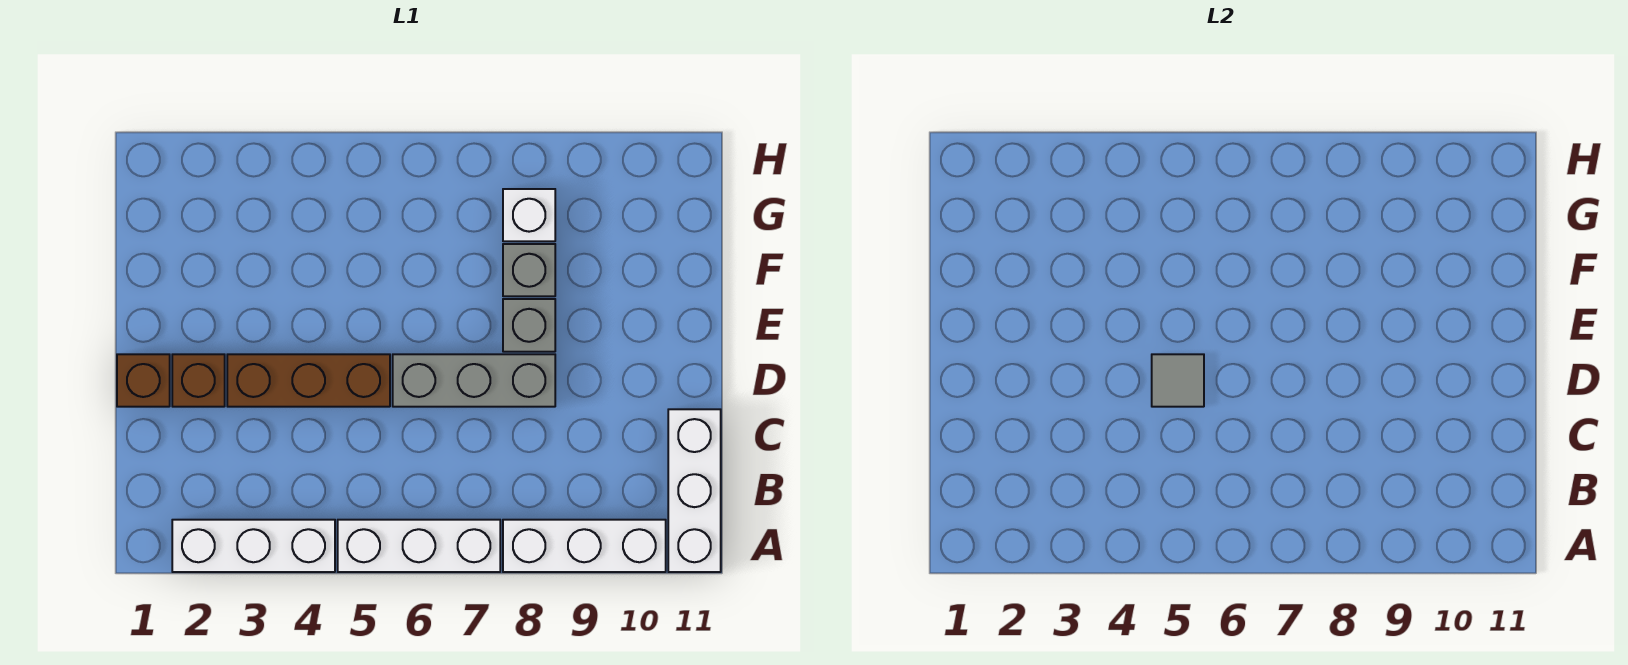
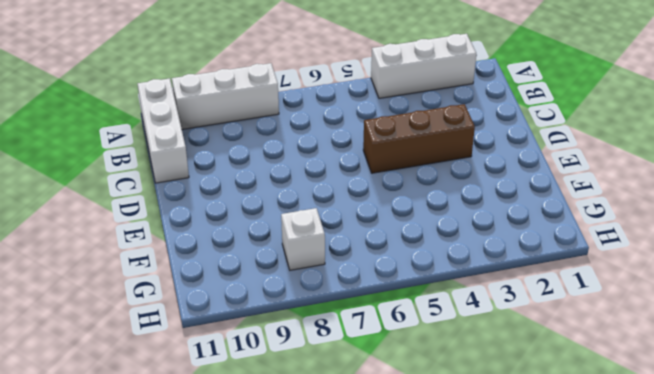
none -> white brick A5:A7 level 1
none -> brown brick D1 level 1
none -> brown brick D2 level 1

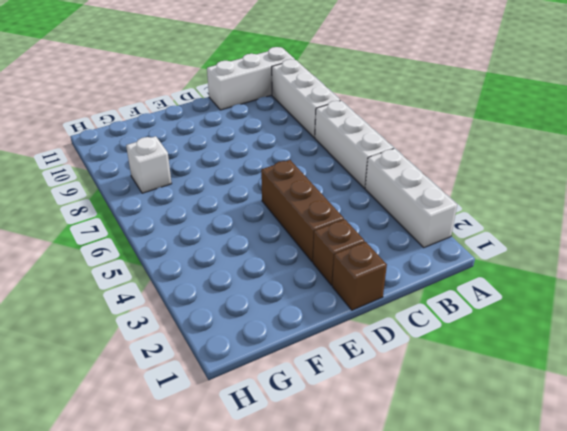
none -> grey brick D6:D8 level 1
none -> grey brick E8 level 1
none -> grey brick F8 level 1

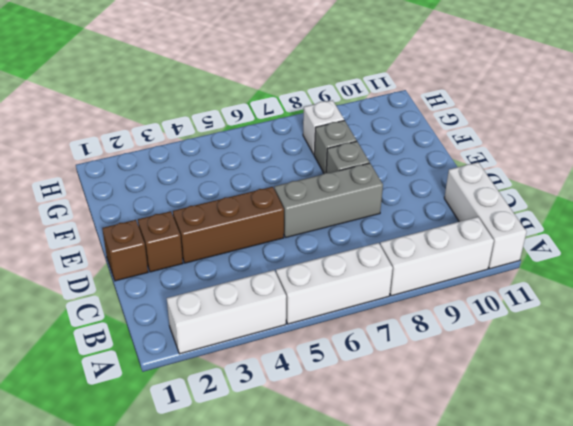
none -> grey tile D5 level 2

